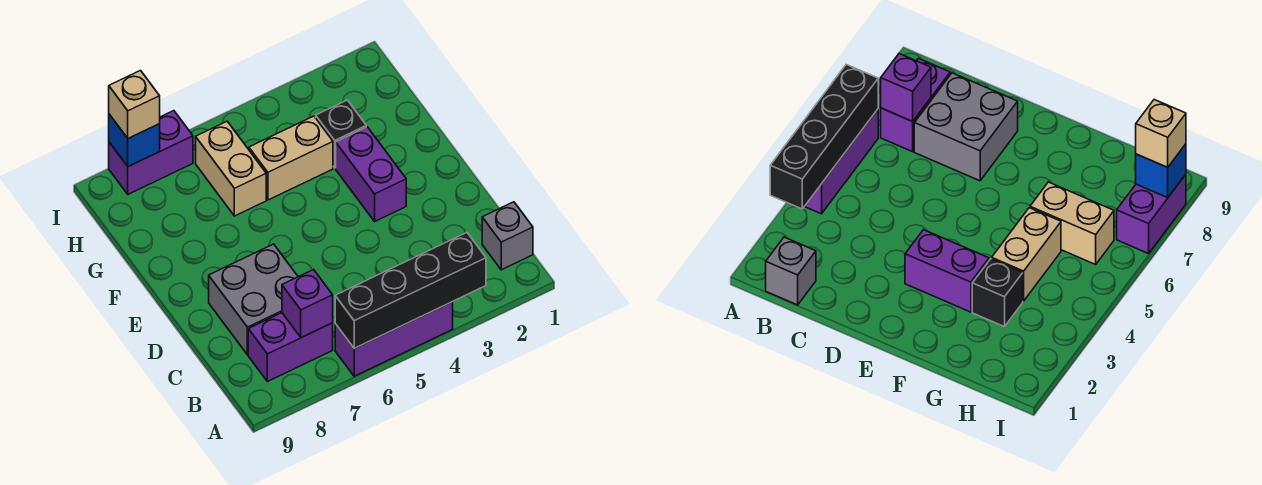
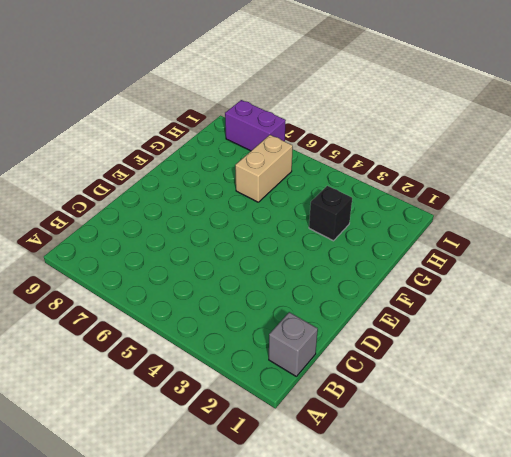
none -> purple brick A4:A6 level 1
none -> purple brick B7:B8 level 1
none -> grey brick C7:D8 level 1

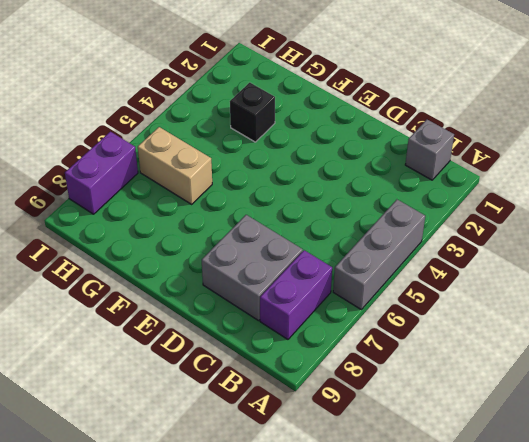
grey brick A4:A6 level 1 -> purple brick A4:A6 level 1
none -> purple brick E3:F3 level 1
none -> tan brick G4:G5 level 1
none -> black brick A3:A6 level 2

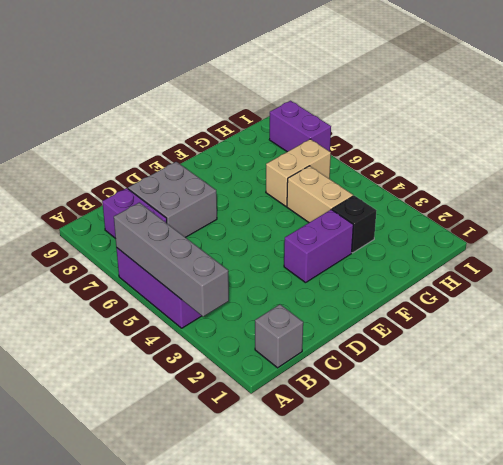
grey brick A3:A6 level 2 -> black brick A3:A6 level 2
none -> purple brick B7 level 2
none -> blue brick I8 level 2
none -> tan brick I8 level 3

